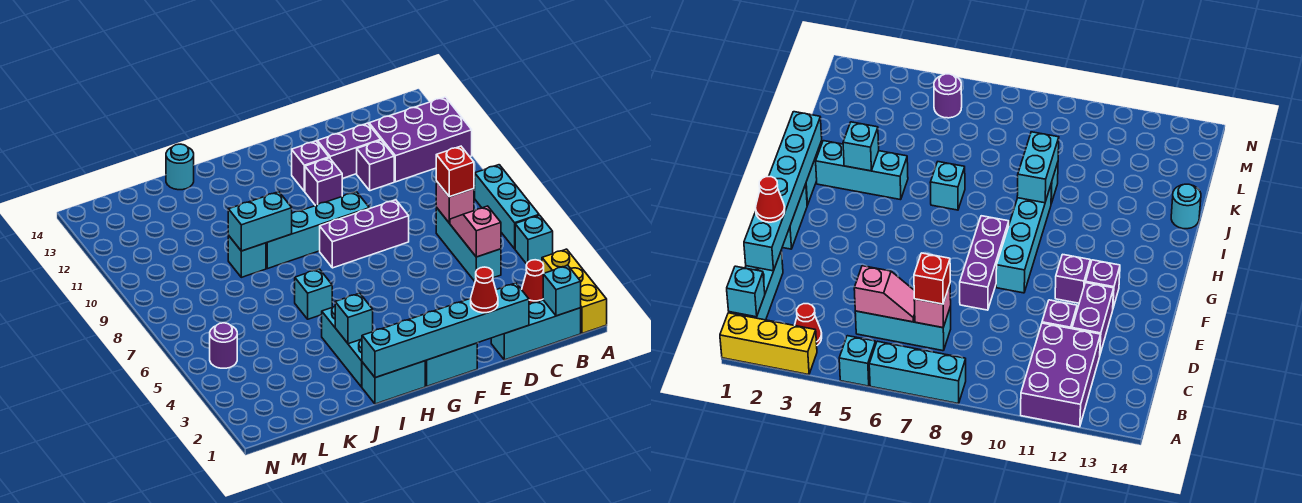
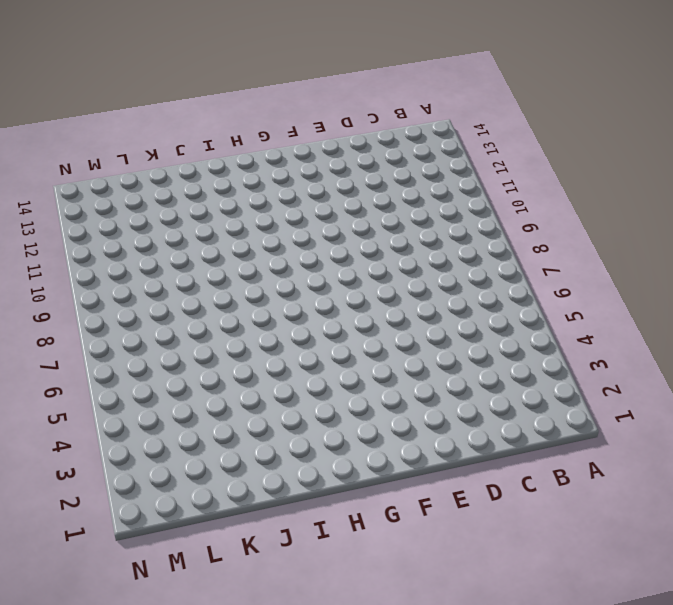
none -> yellow brick A1:A3 level 1
none -> cyan brick A5 level 1
none -> cyan brick A6:A8 level 1

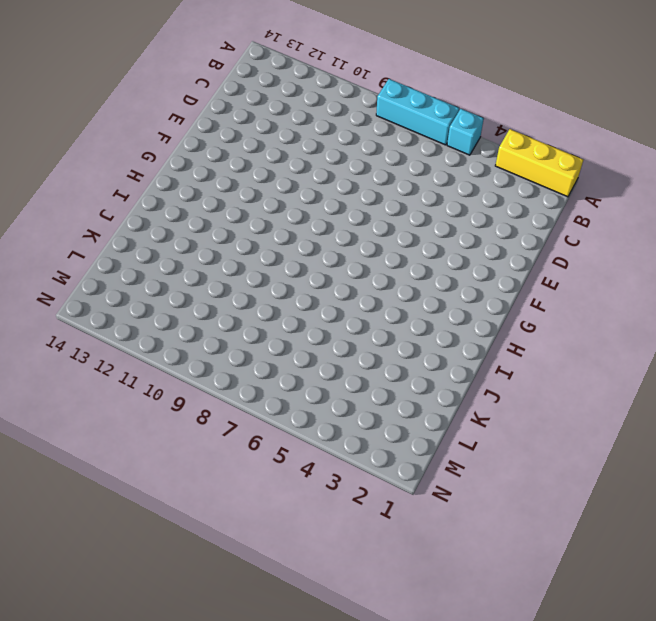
none -> purple brick A11:C12 level 1
none -> cyan brick B1:D1 level 1
none -> red cone B3 level 1

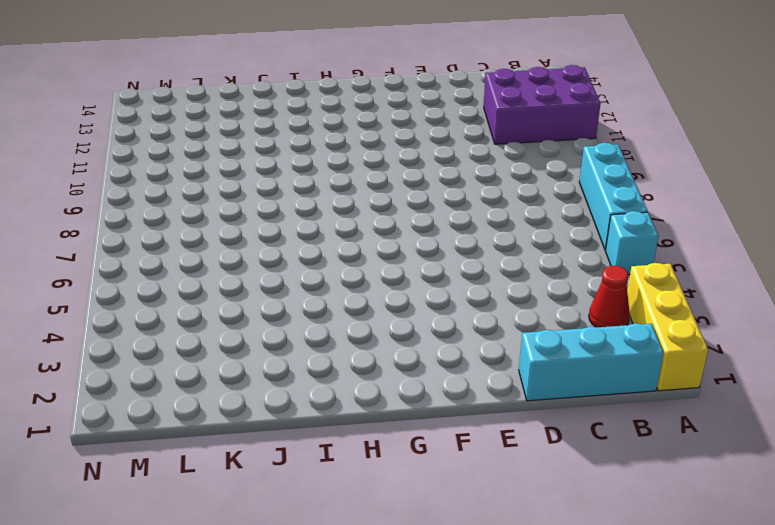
none -> cyan brick C5:C7 level 1
none -> purple brick D11 level 1
none -> purple brick D12:E12 level 1

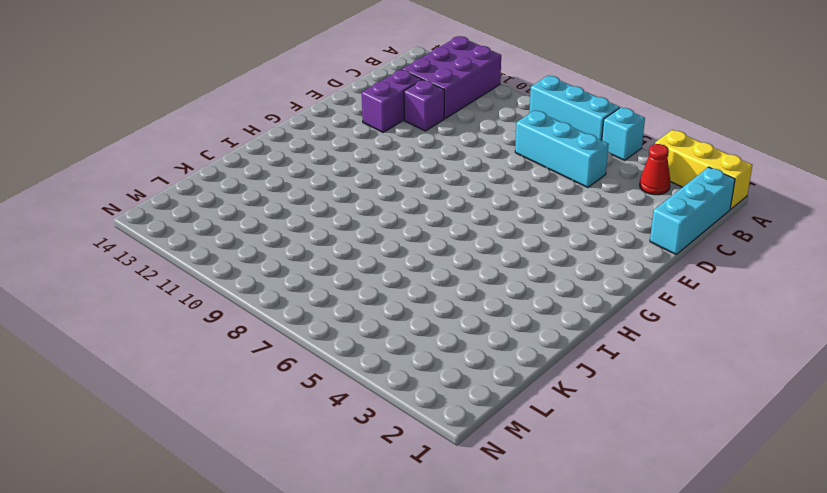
none -> purple brick E8:G8 level 1
none -> cyan brick F1:G1 level 1
none -> cyan brick F9:I9 level 1

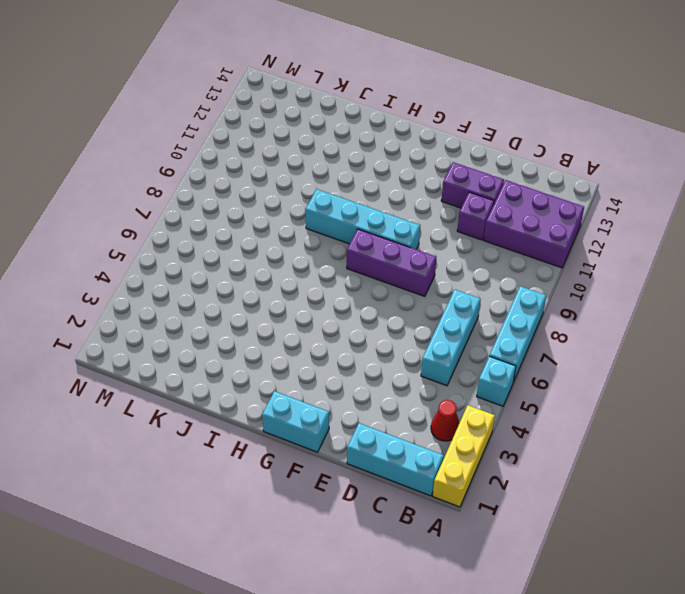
none -> purple brick F11 level 1
none -> purple brick F12 level 1
none -> cyan brick H1:I1 level 1

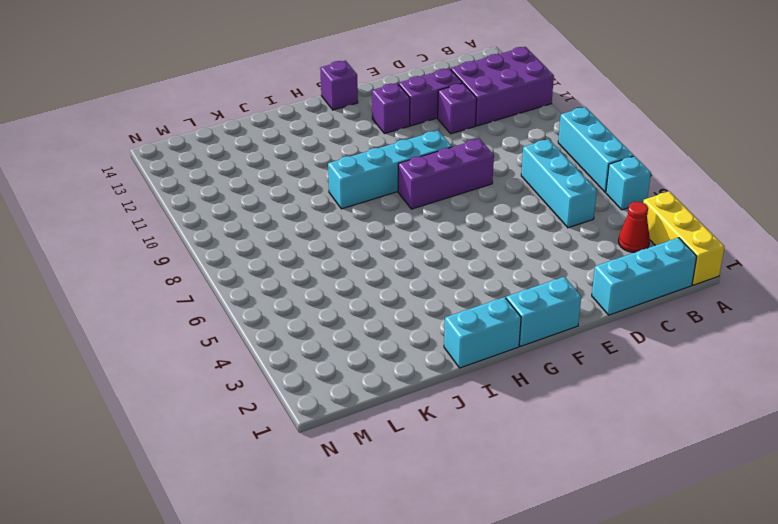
purple brick G14 level 1 -> purple brick F11 level 1
none -> cyan brick I2:I4 level 1
none -> cyan brick I6 level 1
none -> cyan brick J9 level 1

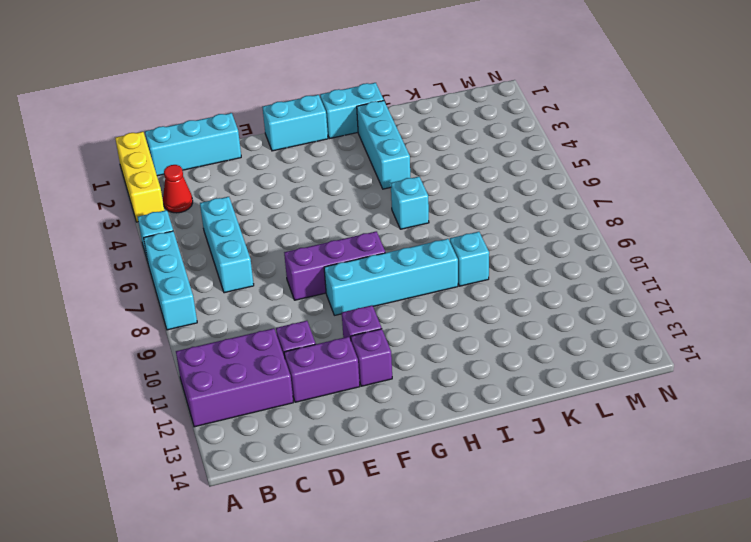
none -> cyan round brick J14 level 1
none -> purple round brick M5 level 1
none -> cyan brick B1 level 2

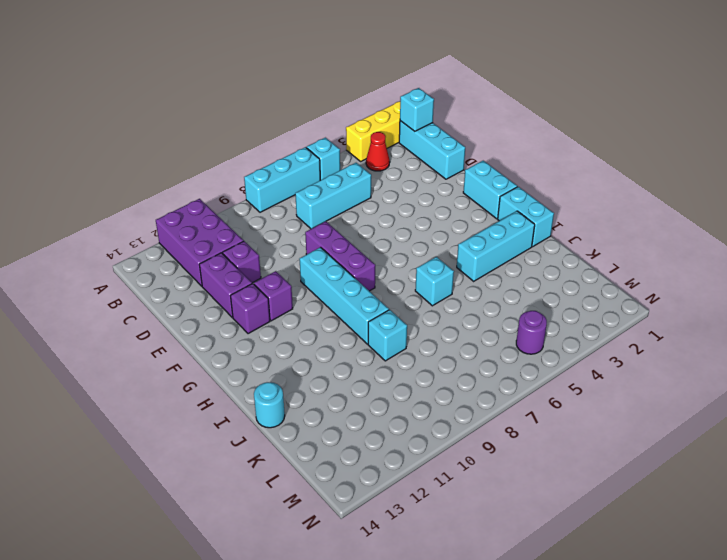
none -> pink slope C5:C6 level 2 top 5
none -> pink brick C7 level 2
none -> cyan brick D1:I1 level 2

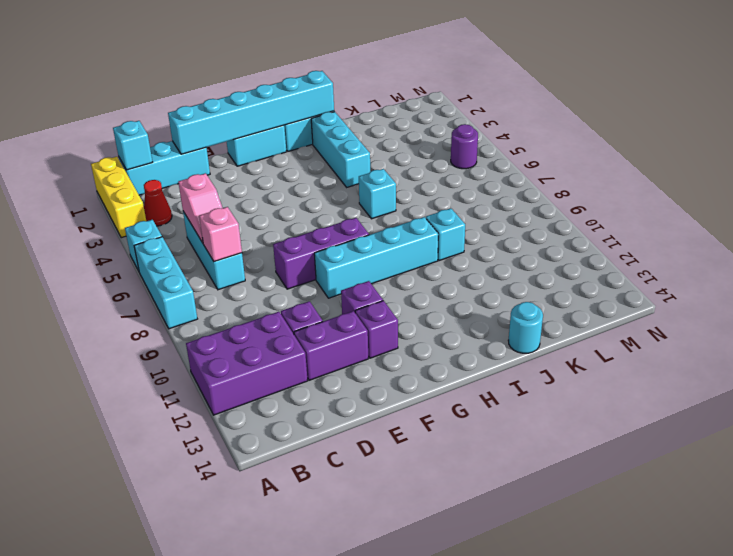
none -> cyan brick I3 level 2
none -> cyan brick I9:J9 level 2
none -> red brick C7 level 3

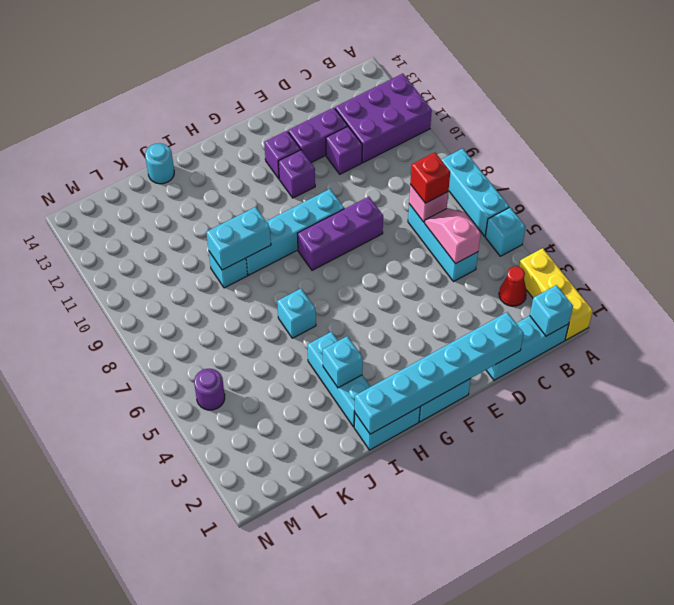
none -> red cone E1 level 3

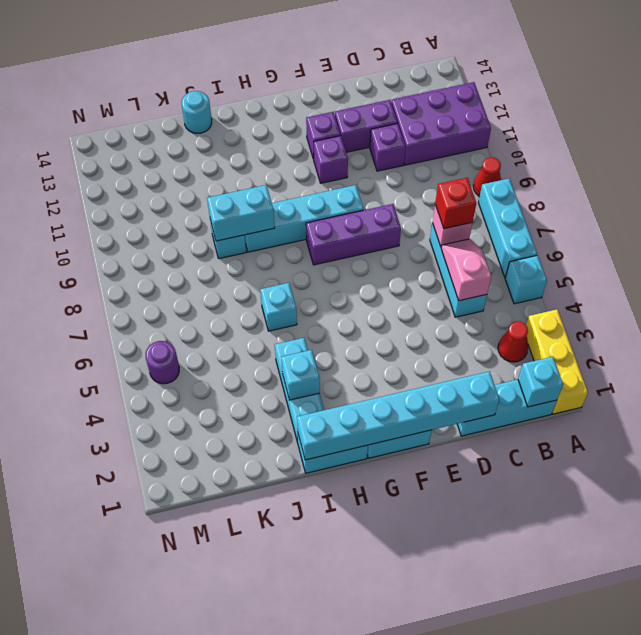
red cone A9 level 1 -> red cone E1 level 3

